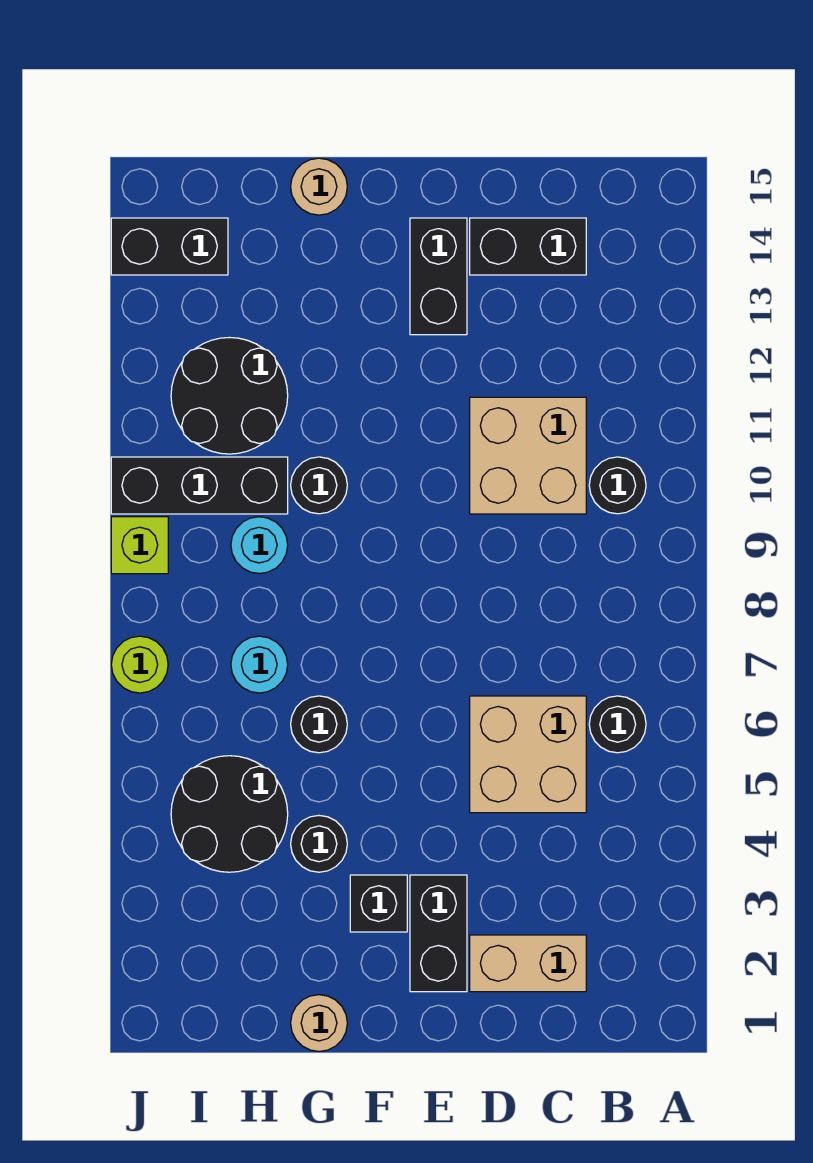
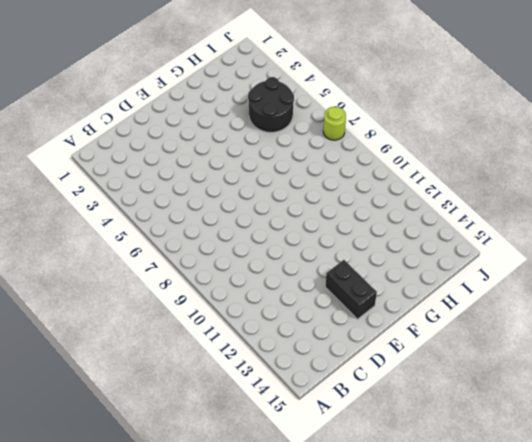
none -> black round brick B6 level 1
none -> black round brick B10 level 1
none -> tan brick C2:D2 level 1

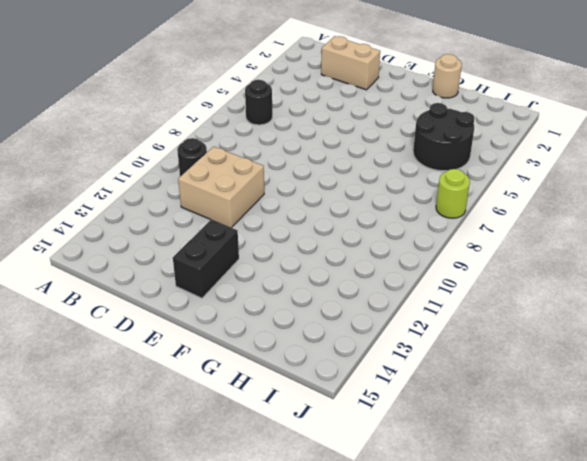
none -> tan brick C5:D6 level 1
none -> black brick C14:D14 level 1
none -> black brick E2:E3 level 1

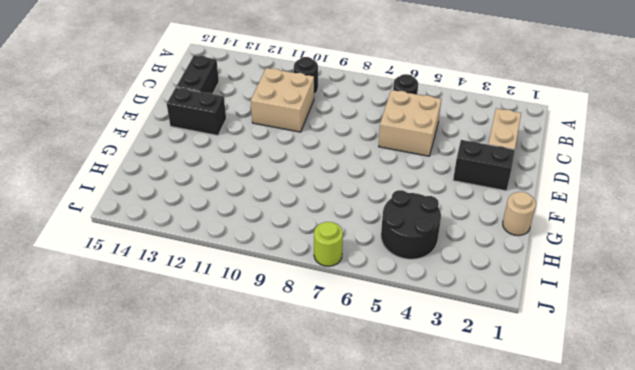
none -> black brick F3 level 1
none -> black round brick G4 level 1
none -> black round brick G6 level 1

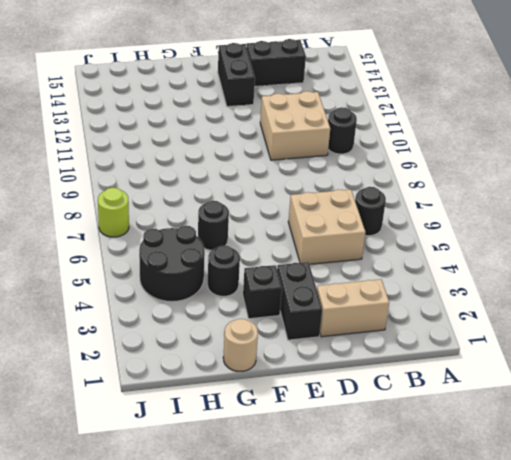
none -> black round brick G10 level 1
none -> tan round brick G15 level 1
none -> cyan round brick H7 level 1

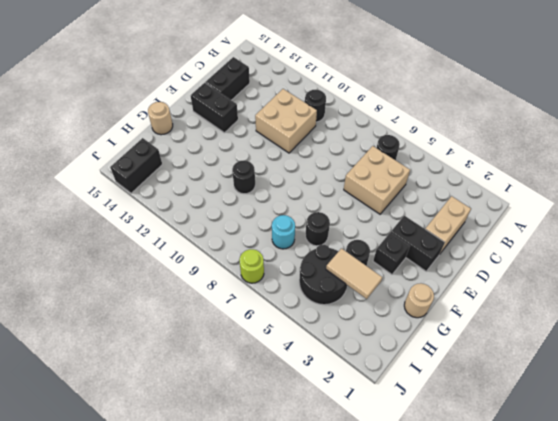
tan tile H3:H4 level 2 -> none
none -> cyan round brick H9 level 1
none -> black brick H10:J10 level 1
none -> black round brick H11:I12 level 1

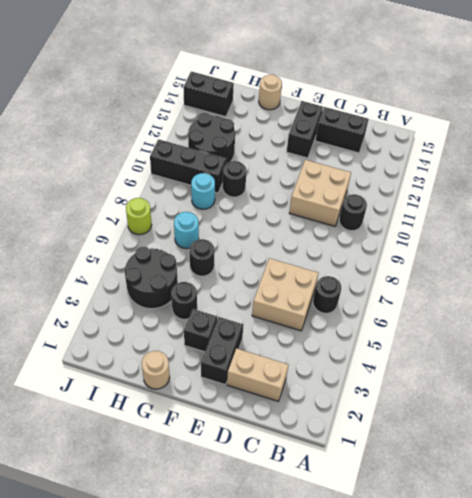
none -> lime brick J9 level 1

